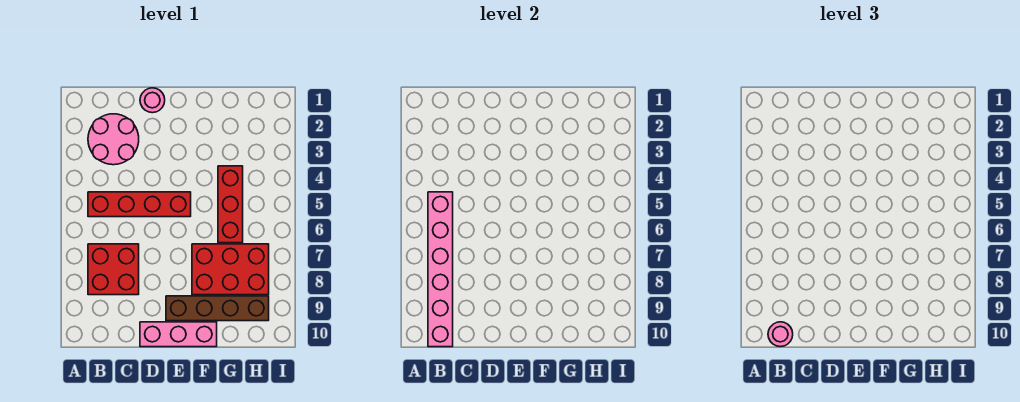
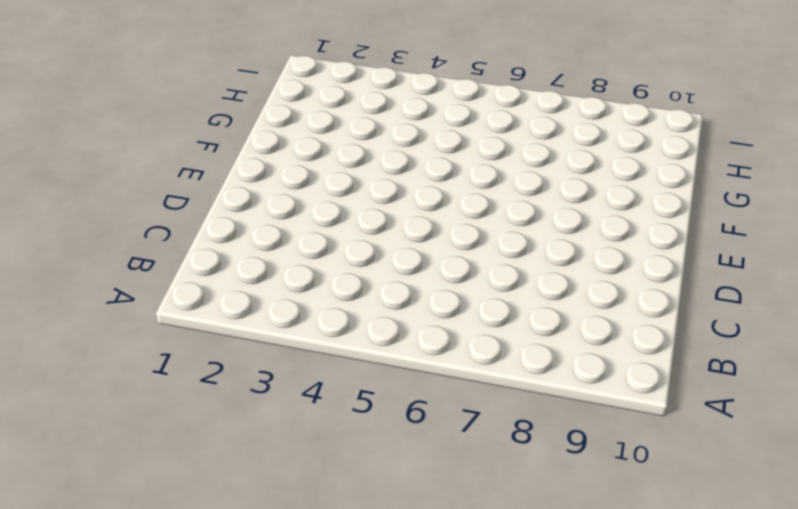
none -> pink round brick B2:C3 level 1
none -> red brick B5:E5 level 1

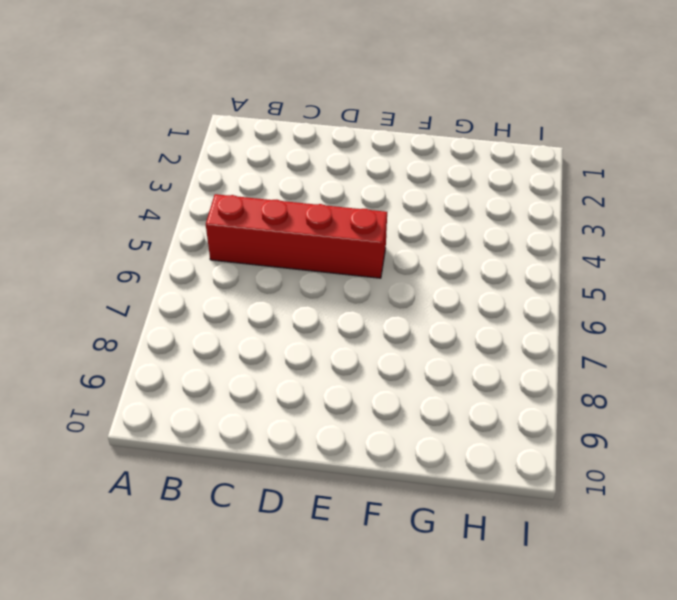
none -> pink round brick B2:C3 level 1
none -> red brick B7:C8 level 1

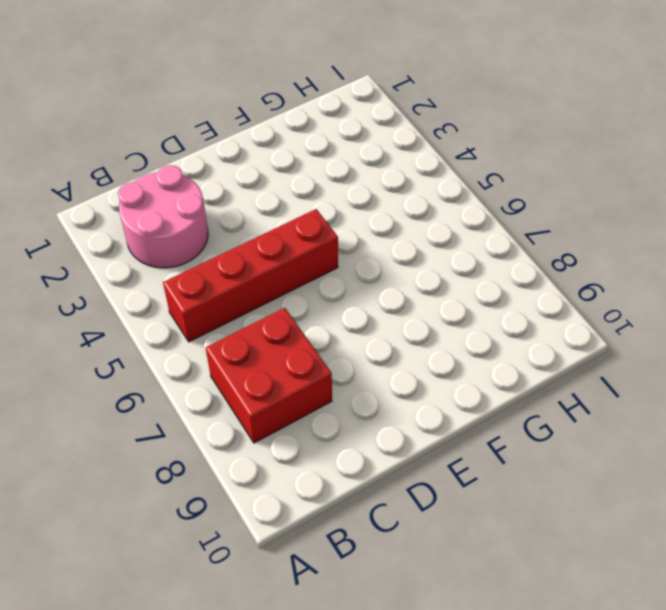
none -> pink round brick D1 level 1
none -> pink brick D10:F10 level 1

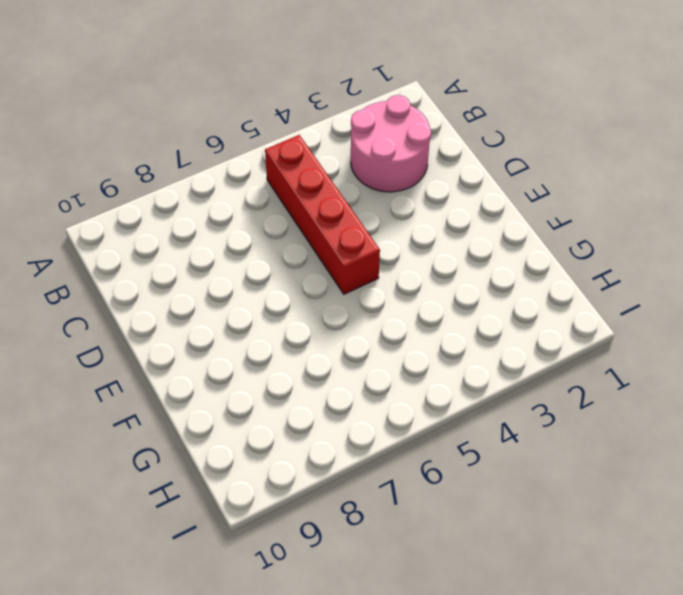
none -> red brick B7:C8 level 1
none -> pink round brick D1 level 1

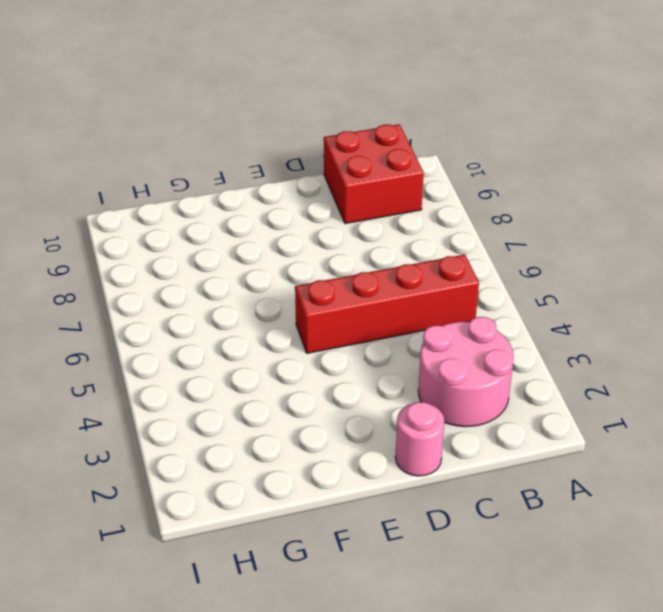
red brick B9:C10 level 1 -> red brick B7:C8 level 1
none -> pink brick D10:F10 level 1
none -> brown brick E9:H9 level 1

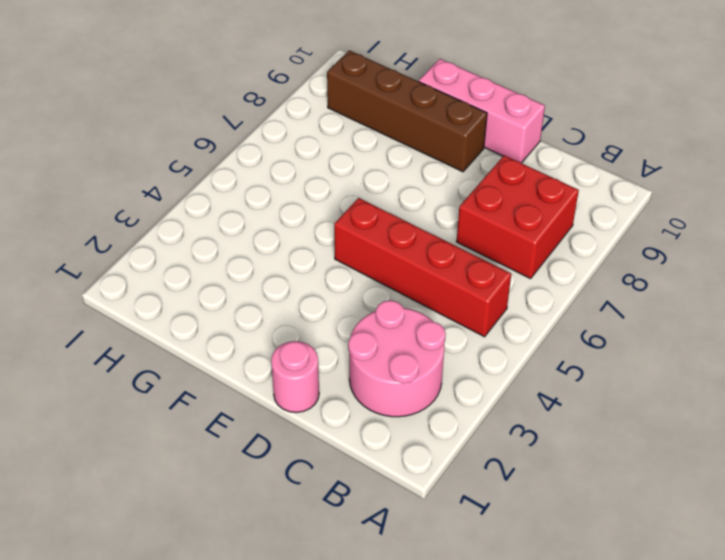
none -> red brick F7:H8 level 1
none -> red brick G4:G6 level 1

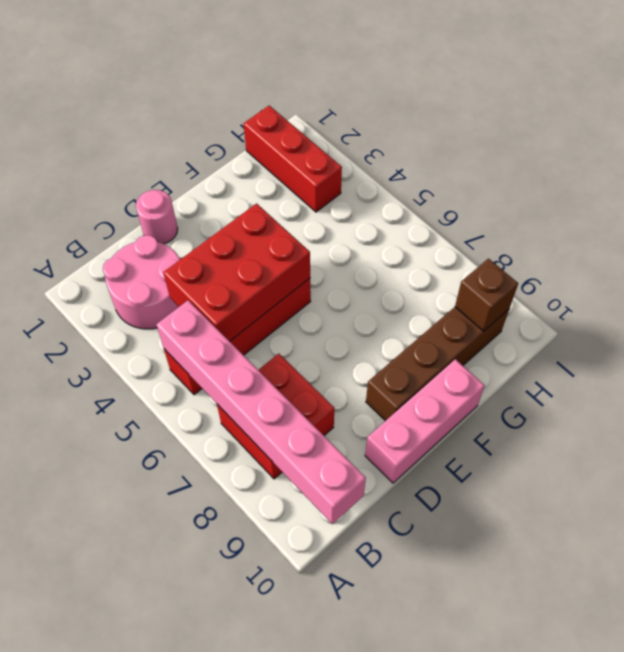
red brick C4:E5 level 2 -> red brick F7:H8 level 1
red brick H1:H3 level 1 -> red brick G4:G6 level 1
brown brick H9 level 2 -> none
none -> pink round brick B10 level 3

